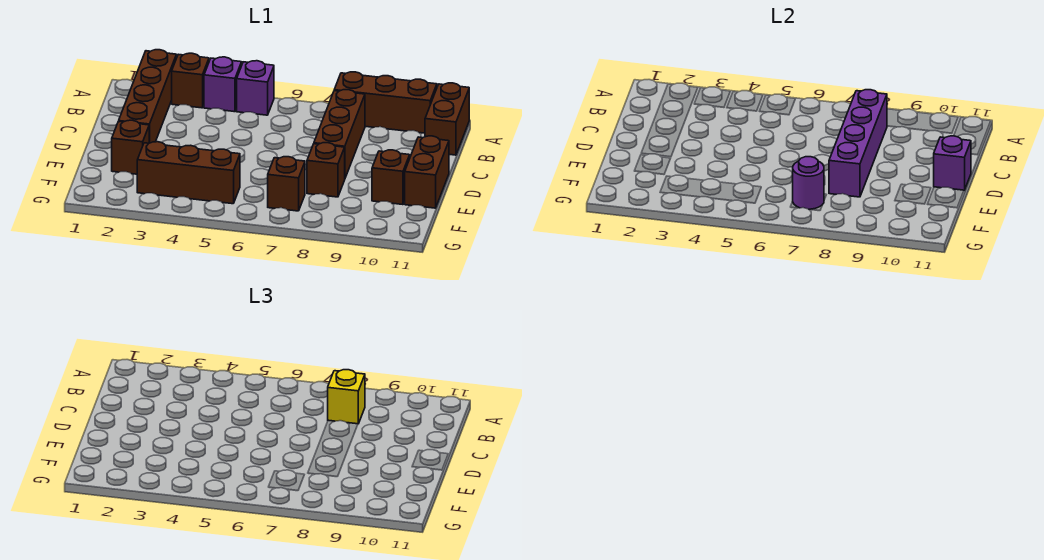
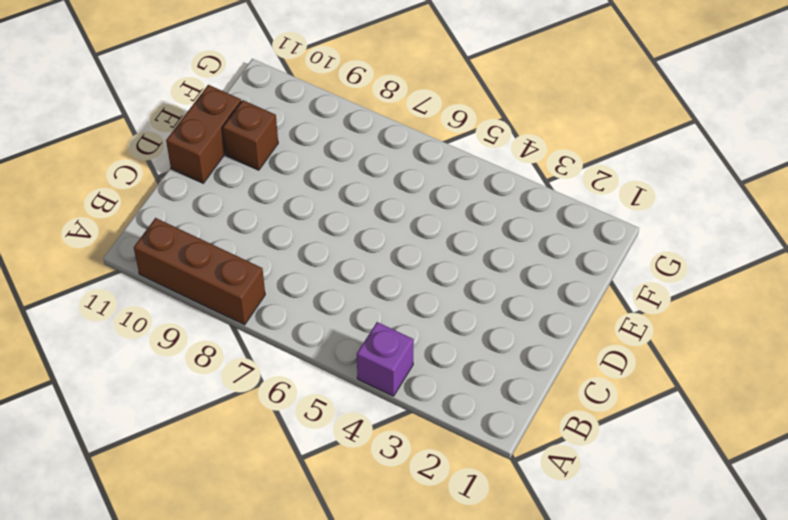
none -> brown brick A2:D2 level 1
none -> brown brick A3 level 1
none -> purple brick A5 level 1

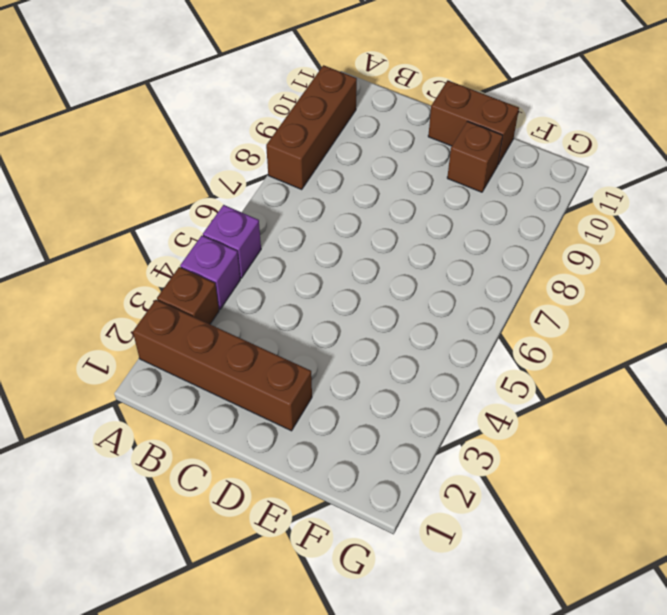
none -> brown brick A11:B11 level 1
none -> brown brick B8:D8 level 1
none -> brown brick E2 level 1

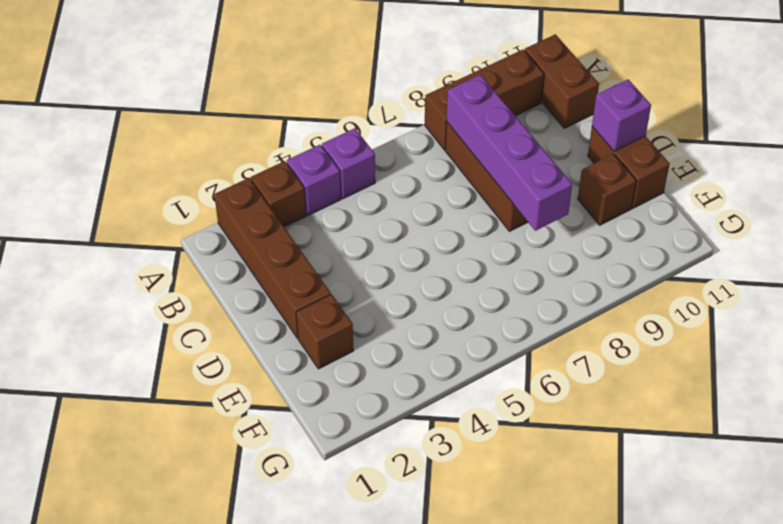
none -> brown brick E8 level 1
none -> brown brick F3:F5 level 1
none -> brown brick F7 level 1

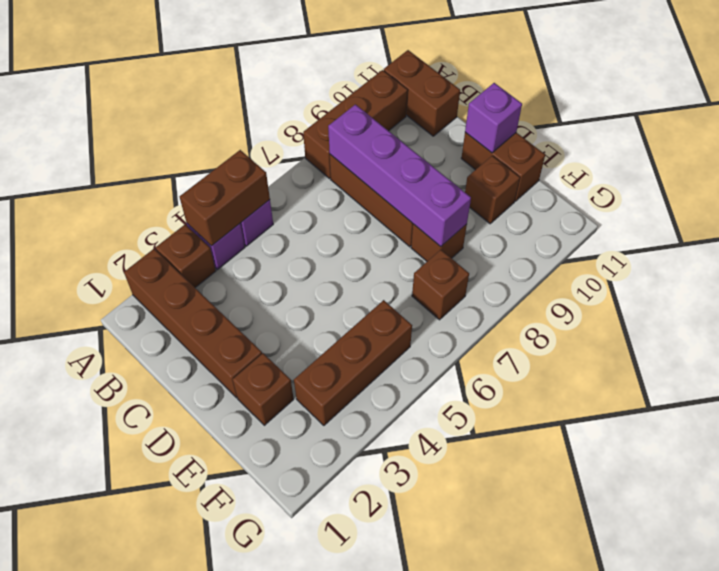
brown brick A4:A5 level 2 -> none
none -> purple round brick F7 level 2
none -> yellow brick B8 level 3

